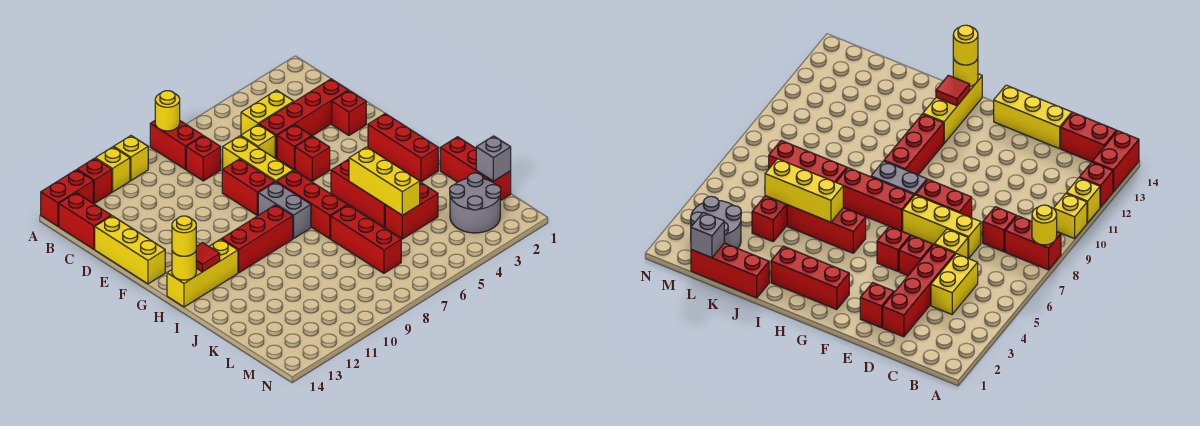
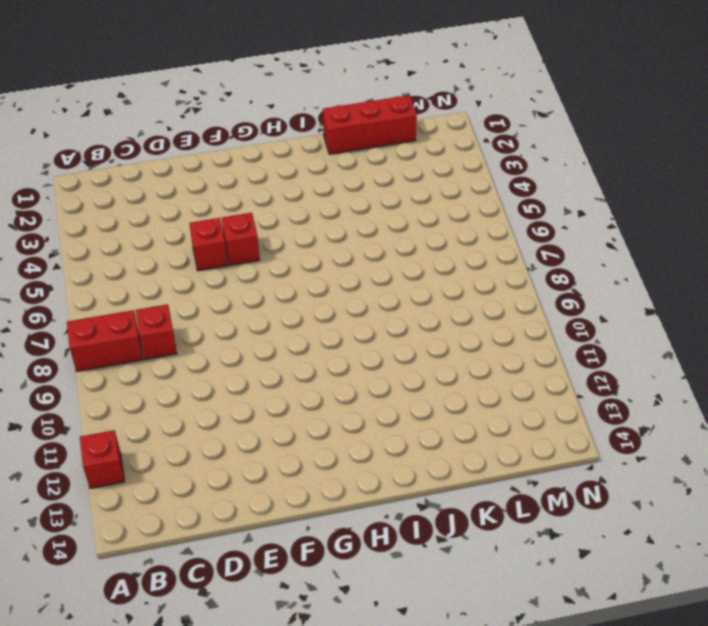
none -> yellow brick A10 level 1
none -> yellow brick A11 level 1
none -> red brick A13:A14 level 1
none -> red brick B14:C14 level 1

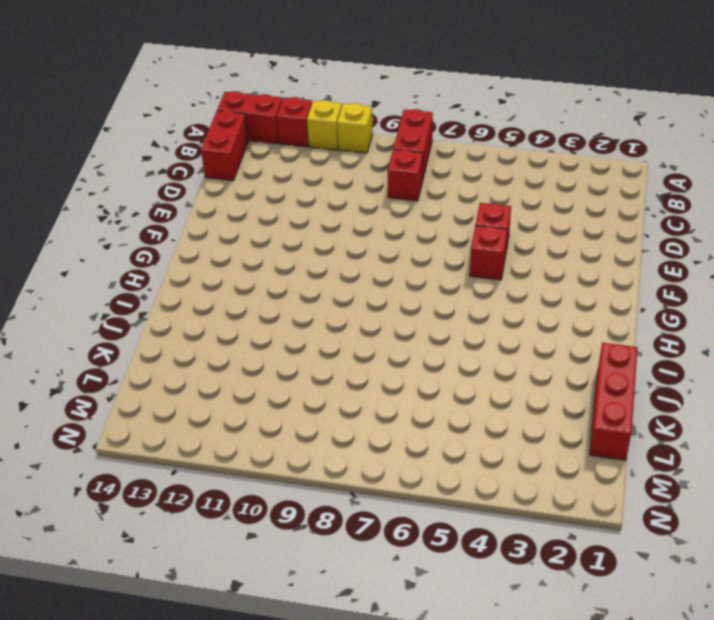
none -> yellow brick C4:C5 level 1
none -> red brick D2:D5 level 1
none -> yellow brick D6 level 1
none -> yellow brick D7:F7 level 1

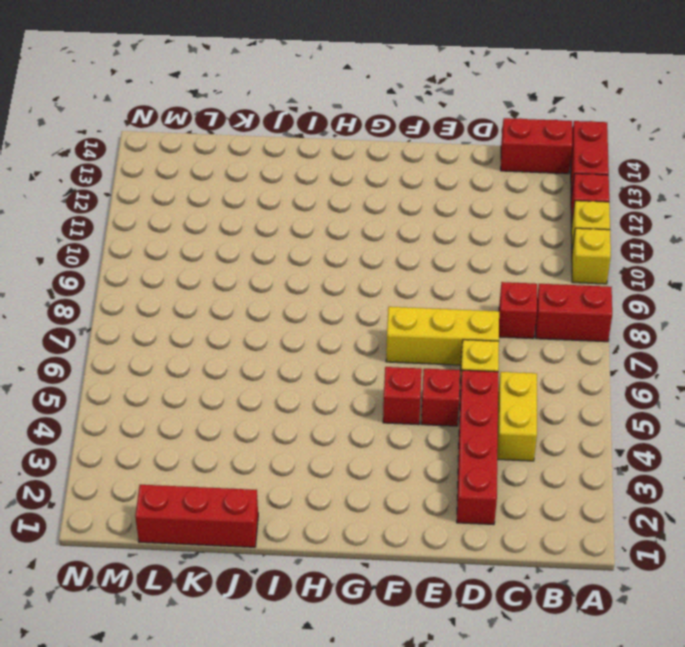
none -> yellow brick D14:F14 level 1
none -> red brick E2 level 1
none -> red brick E8:F8 level 1
none -> red brick G2:I2 level 1

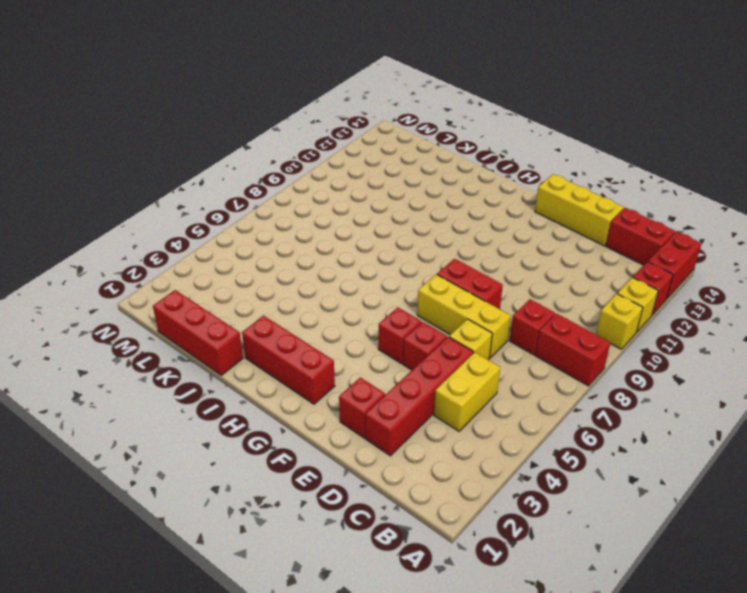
none -> red brick G7:I7 level 1
none -> grey brick G8:H8 level 1
none -> red brick H5:J5 level 1
none -> red brick H9:H11 level 1

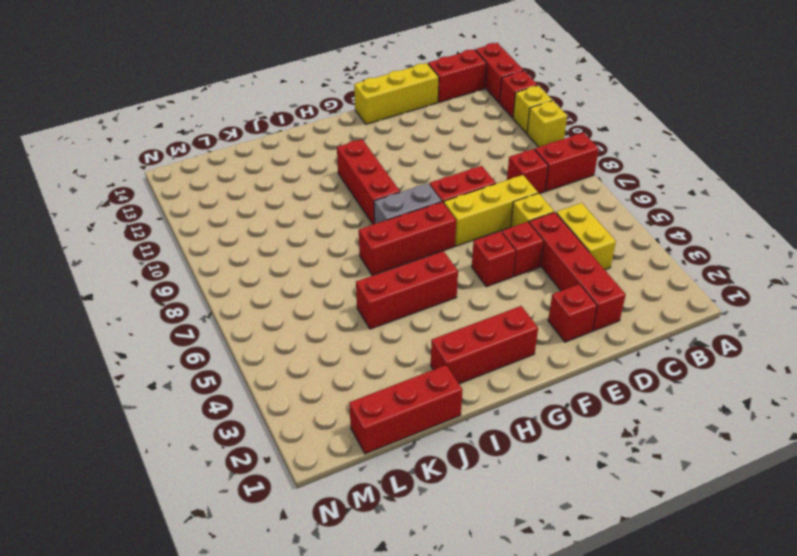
none -> yellow brick H12:H14 level 1
none -> red brick J7:L7 level 1
none -> red brick K4:K5 level 1
none -> grey round brick L2:M3 level 1

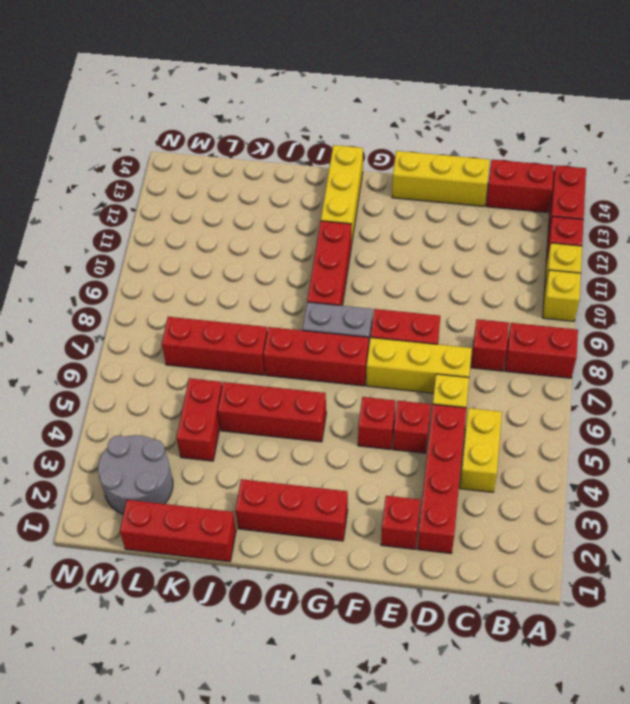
none -> yellow round brick A8 level 2
none -> red tile H13 level 2
none -> yellow round brick H14 level 2
none -> yellow brick I5:K5 level 2

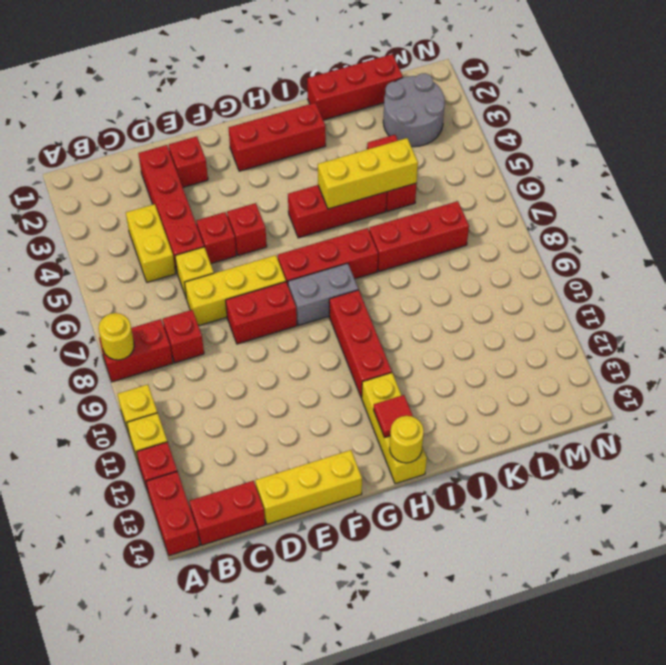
none -> grey brick L1 level 2
none -> yellow round brick H14 level 3

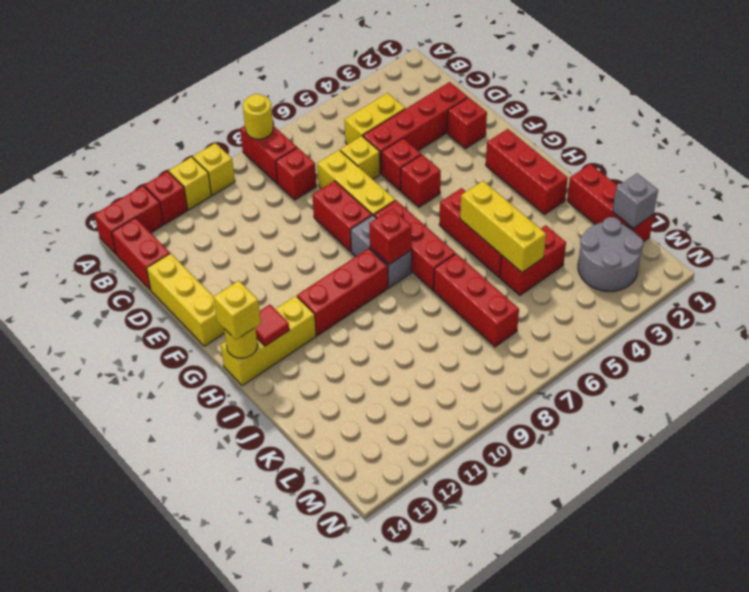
red brick H8 level 2 -> none
yellow brick H14 level 3 -> yellow round brick H14 level 3

